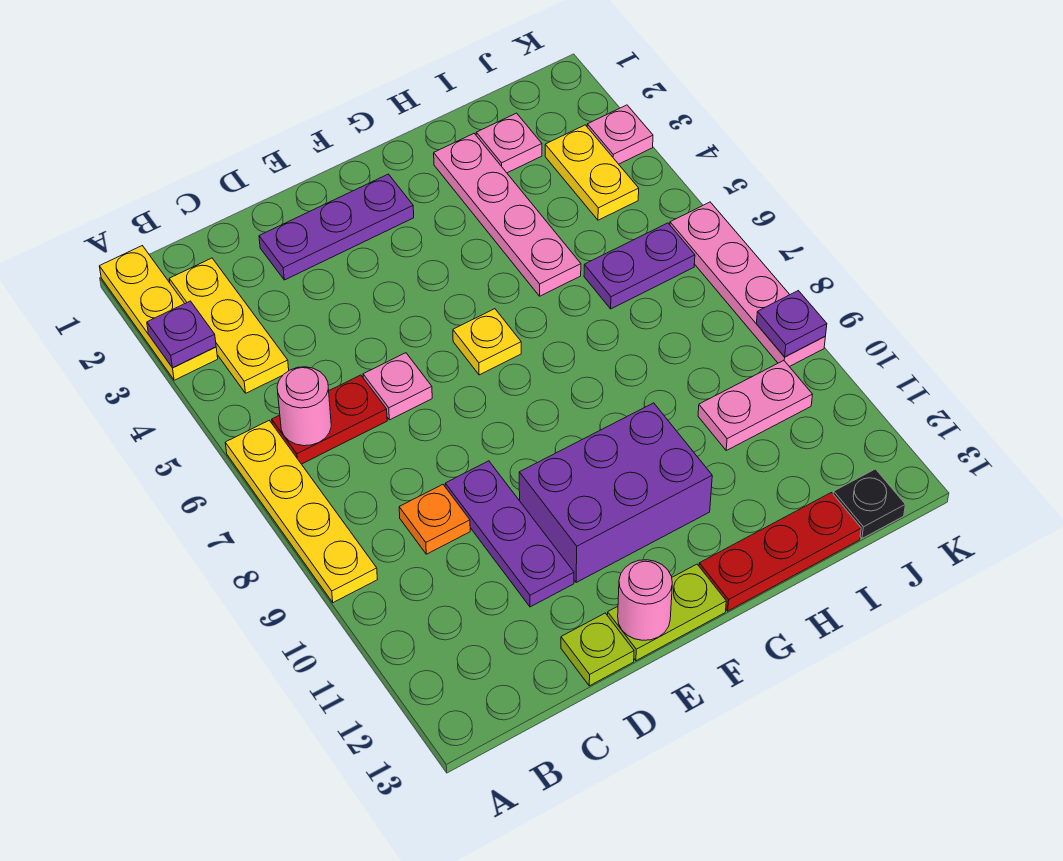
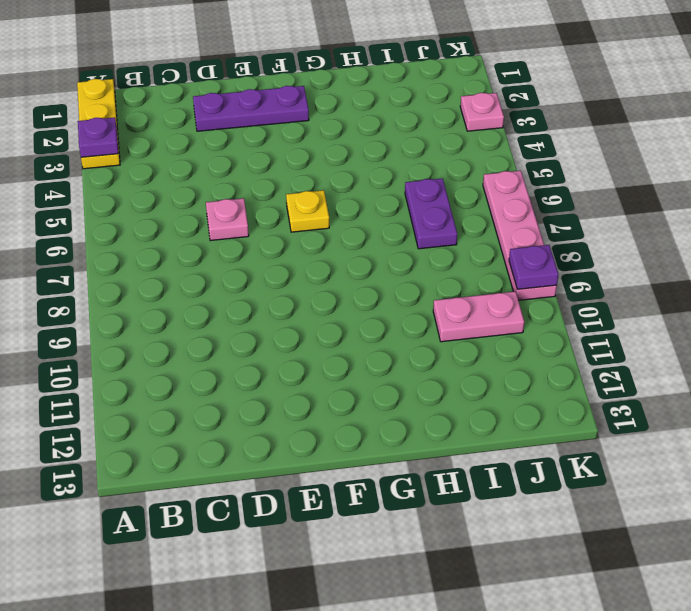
purple plate I6:I7 level 1 -> purple plate I6:J6 level 1
none -> yellow plate A6:A9 level 1
none -> yellow plate B2:B4 level 1
none -> red plate B6:C6 level 1

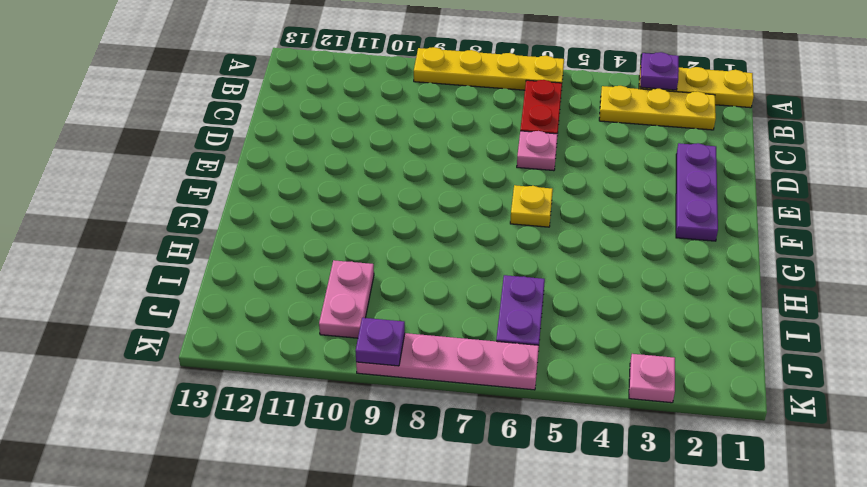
none -> orange plate C9 level 1
none -> purple plate D9:D11 level 1
none -> lime plate D13 level 1

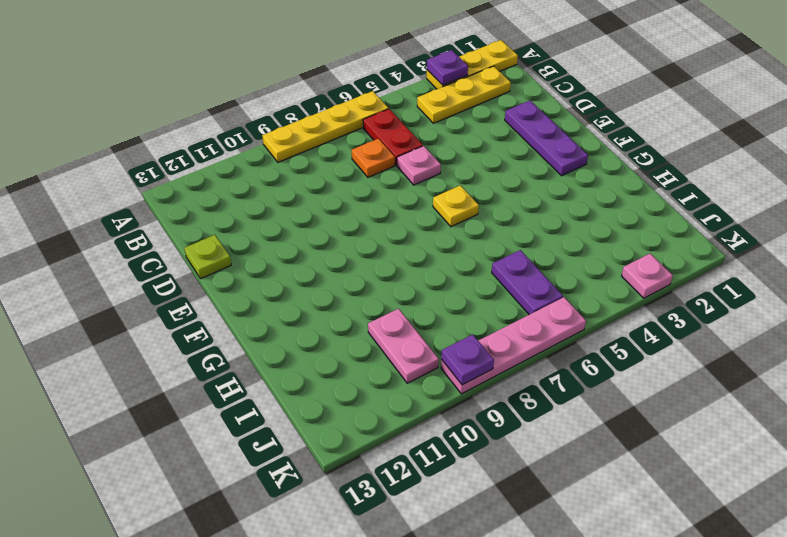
orange plate C7 level 1 -> orange plate C9 level 1
none -> purple plate D9:D11 level 1
none -> purple brick E10:G11 level 1
none -> lime plate E13:F13 level 1

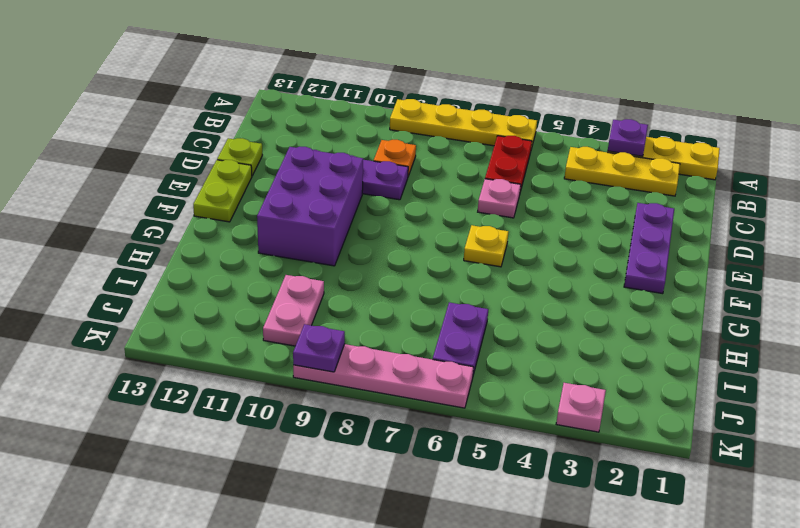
none -> red plate G13:I13 level 1
none -> pink plate H2:H5 level 1
none -> pink plate I2 level 1

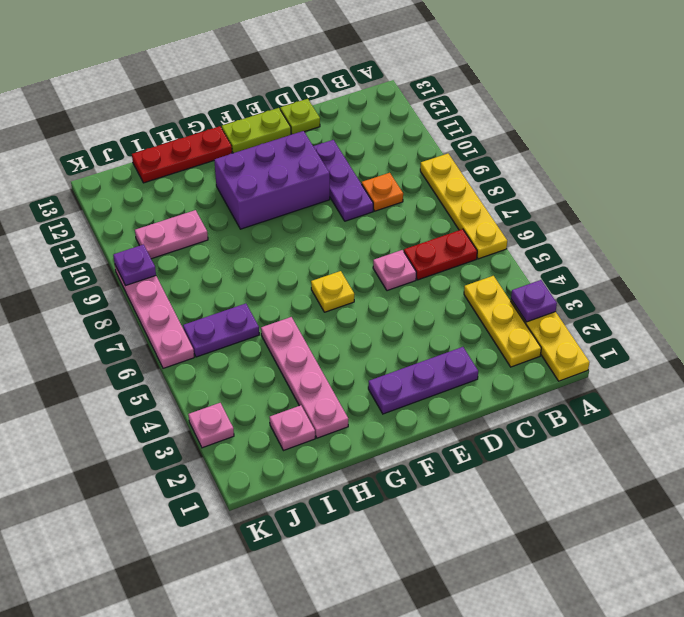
none -> yellow plate J3:J4 level 1
none -> black plate J13 level 1
none -> pink round brick B6 level 2

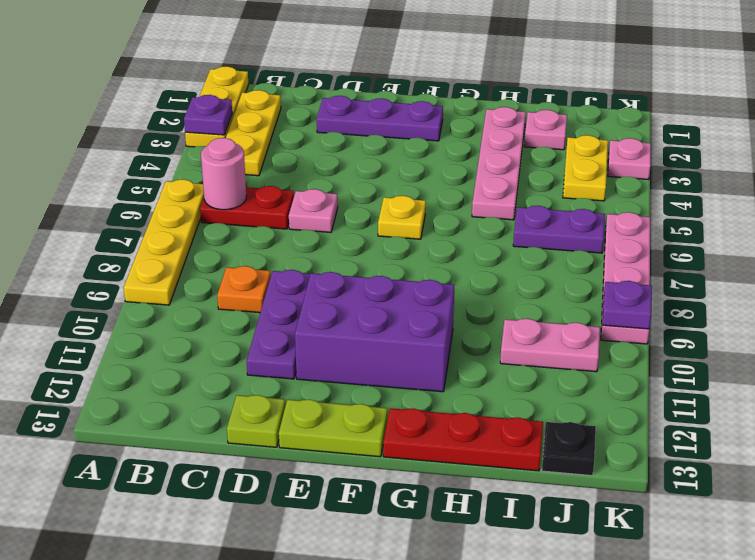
none -> pink round brick E13 level 2

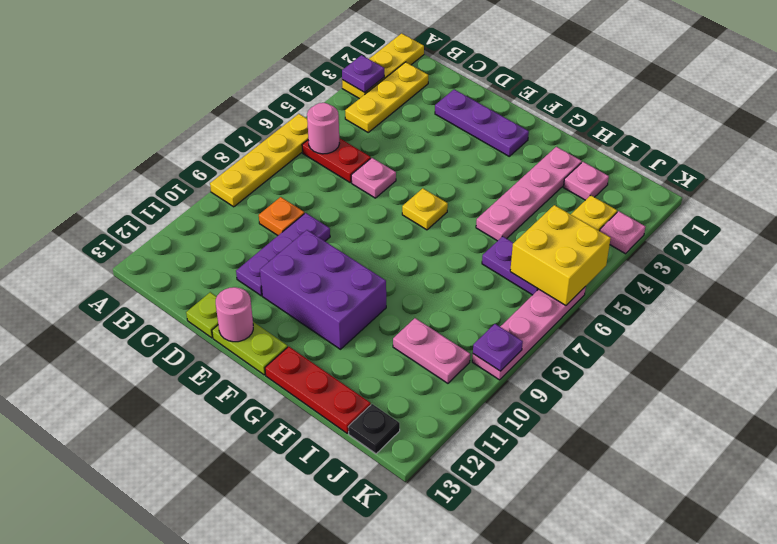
yellow brick J5:K6 level 2 -> none

